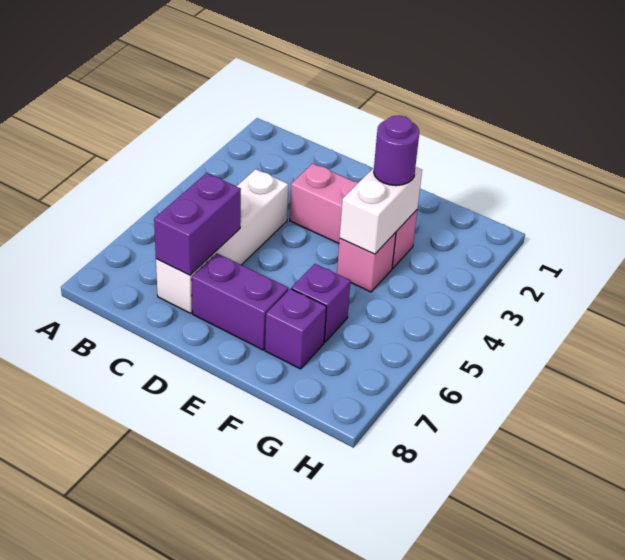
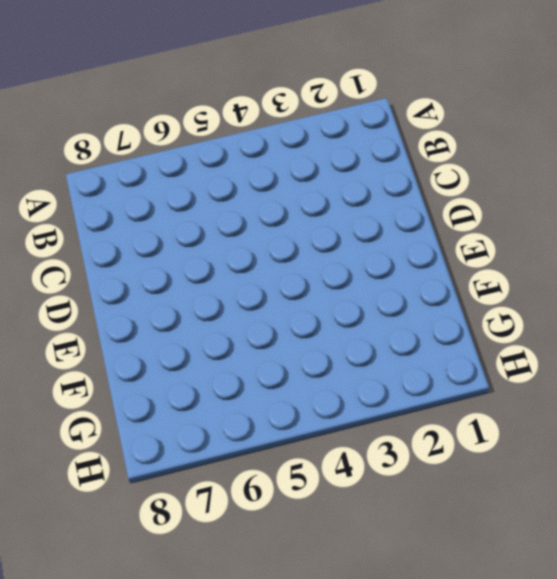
none -> white brick C4:C7 level 1
none -> pink brick D3:F3 level 1

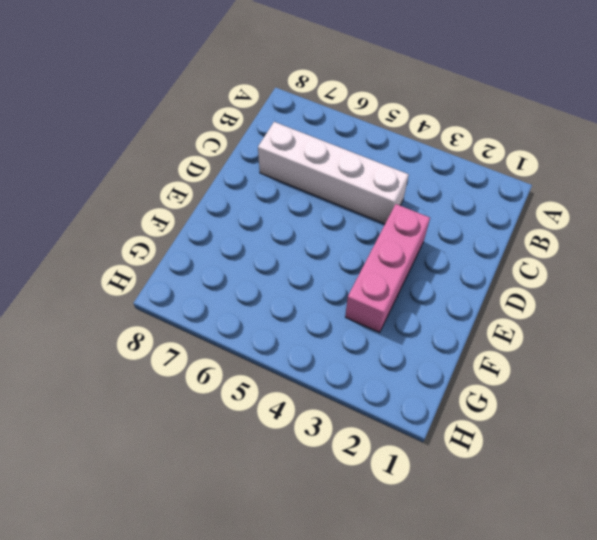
none -> purple brick D7:E7 level 1
none -> pink brick F4 level 1

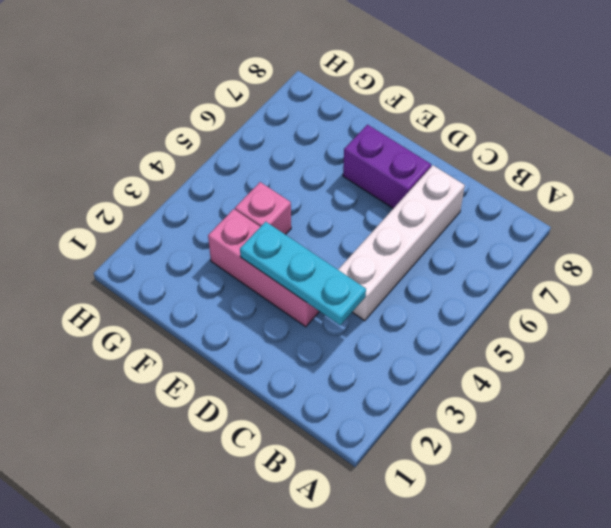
cyan plate C3:E3 level 2 -> none
none -> purple brick F6 level 1
none -> purple brick F7 level 1

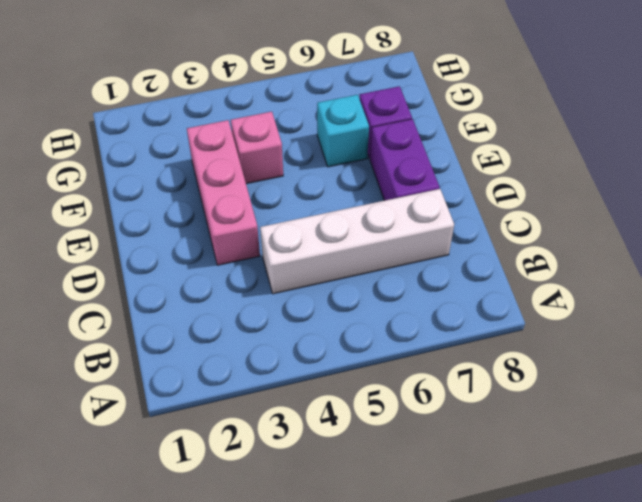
cyan brick F6 level 1 -> purple brick F6 level 1
none -> purple brick C6:C7 level 2
none -> white brick F3:F4 level 2

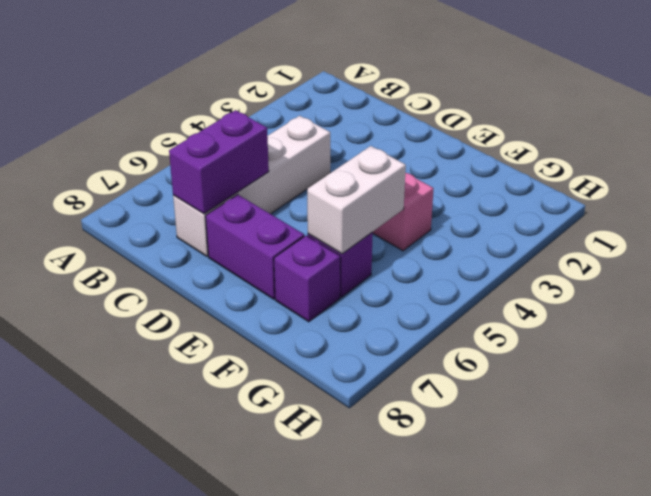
white brick F5:F6 level 2 -> white brick F3:F4 level 2
none -> pink brick D3:F3 level 1
none -> purple round brick F3 level 3

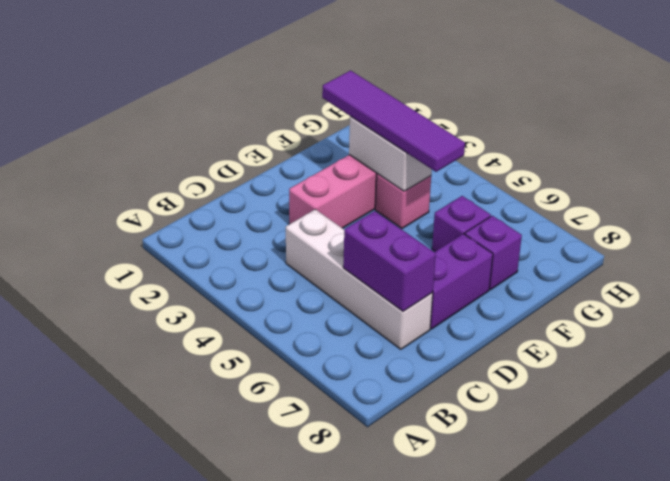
purple tile F2:F5 level 3 -> purple round brick F3 level 3

